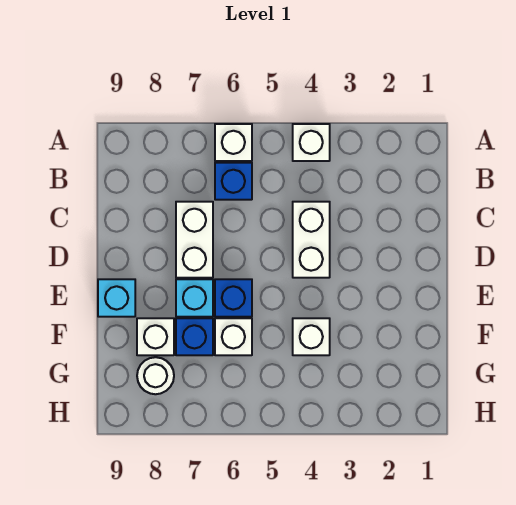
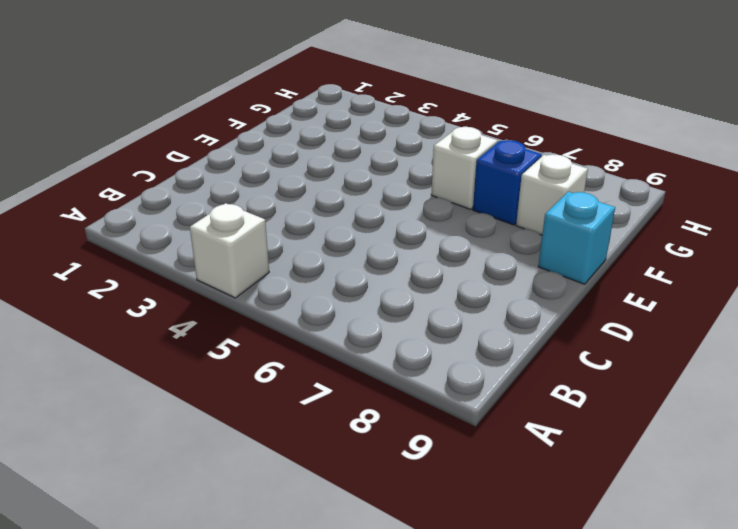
none -> white brick A6 level 1
none -> blue brick B6 level 1
none -> white brick C4:D4 level 1

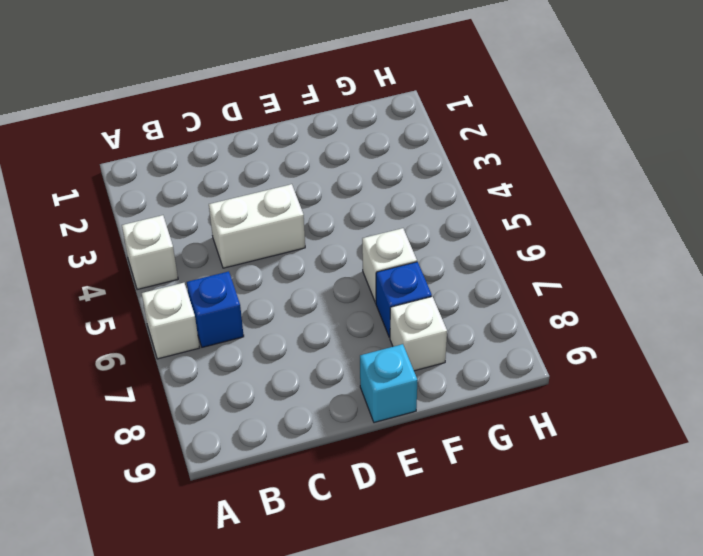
none -> white brick C7:D7 level 1
none -> blue brick E6 level 1
none -> cyan brick E7 level 1

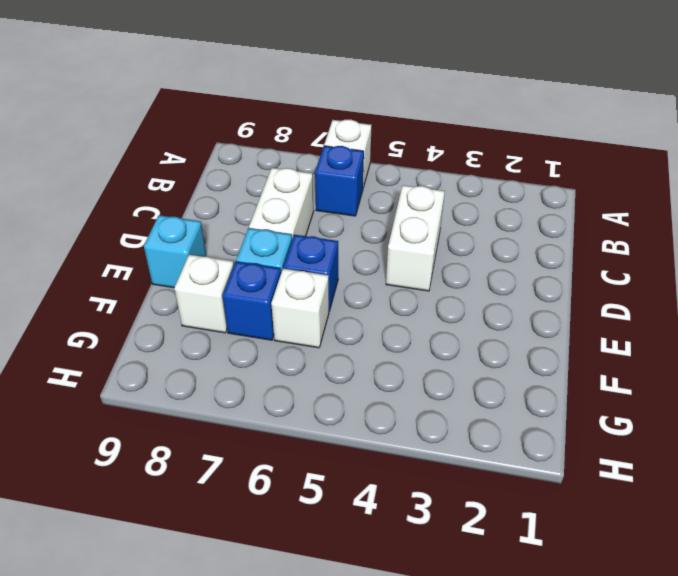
none -> white brick A4 level 1
none -> white brick F4 level 1
none -> white round brick G8 level 1

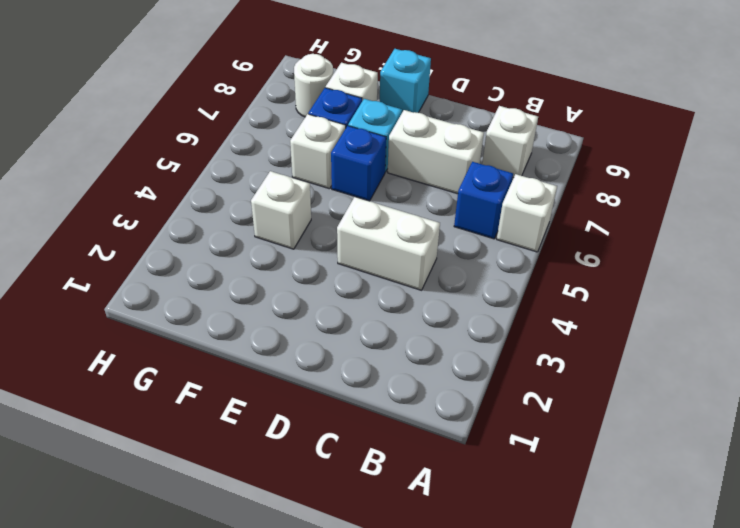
white brick B8 level 1 -> white brick A4 level 1

